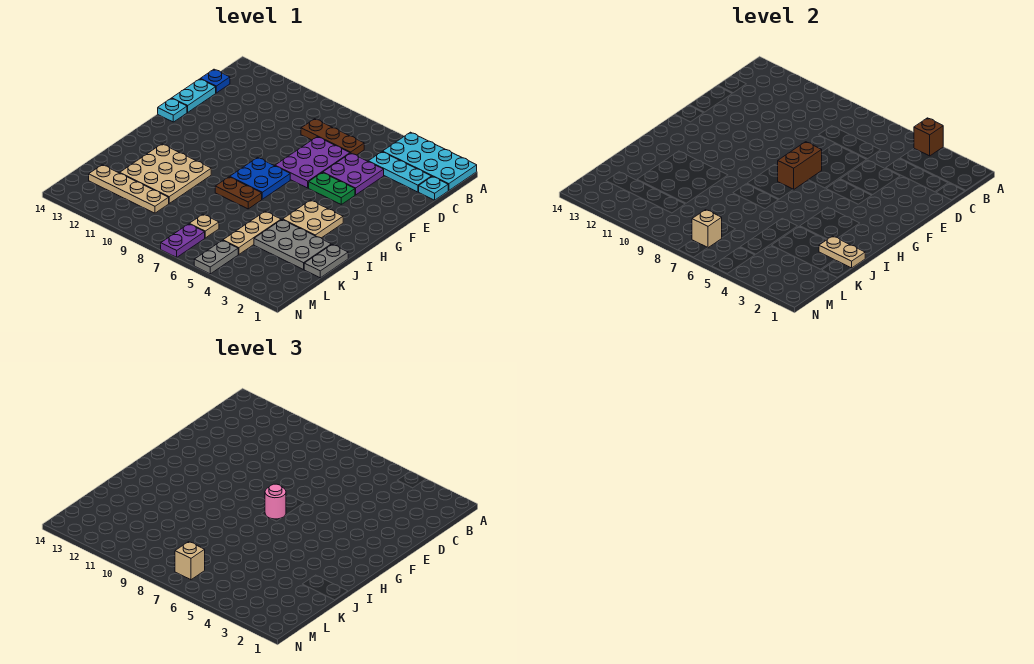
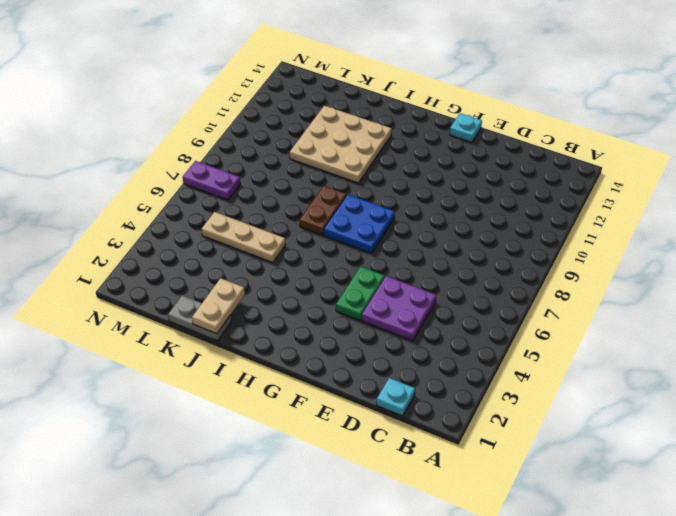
none -> cyan plate A1:B4 level 1
none -> cyan plate C2:C4 level 1
none -> brown plate C6:C8 level 1

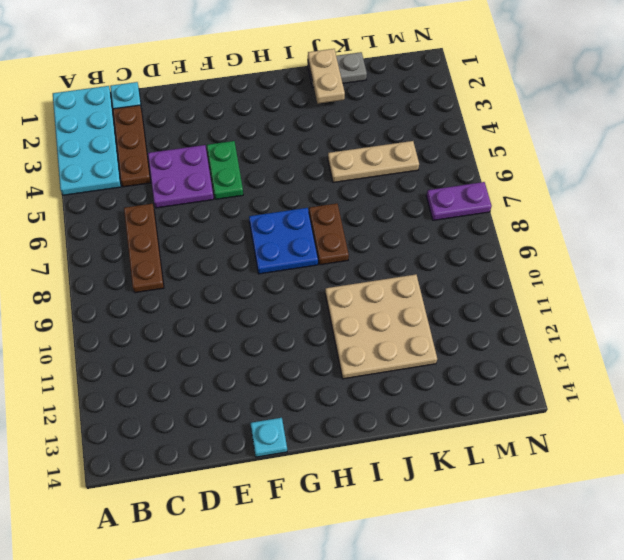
brown plate C2:C4 level 1 -> cyan plate C2:C4 level 1
none -> blue plate C14 level 1
none -> purple plate D6:F7 level 1
none -> cyan plate D14:E14 level 1

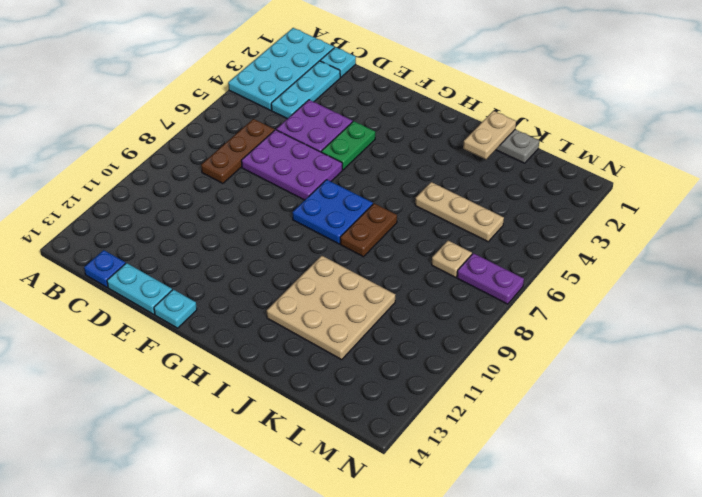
none -> tan plate H3:I4 level 1
none -> grey plate J2:K4 level 1
none -> tan plate L10:L13 level 1

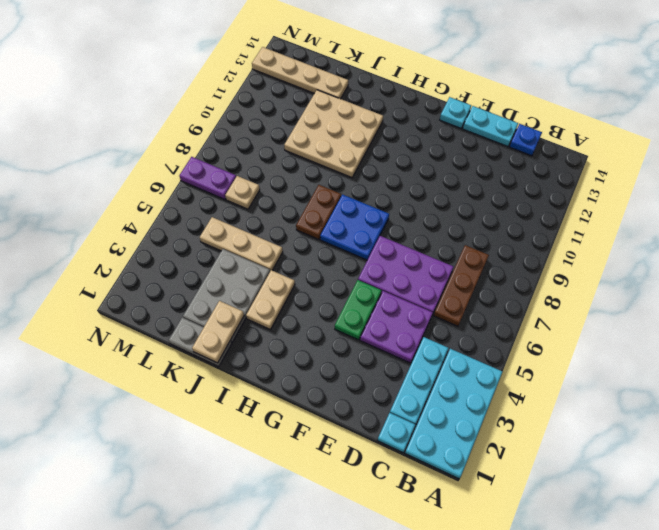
tan plate I3:I4 level 1 -> tan plate H3:I4 level 1
tan plate K13:N13 level 1 -> tan plate L10:L13 level 1
none -> grey plate M5:N5 level 1
none -> brown brick A4 level 2
none -> brown brick F7:G7 level 2

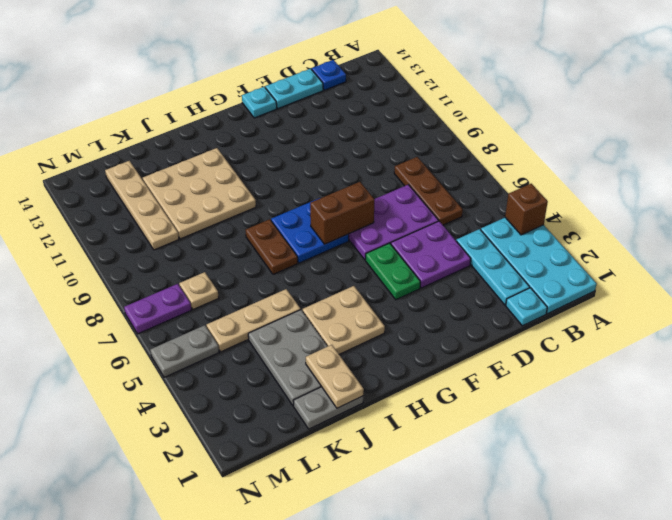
none -> tan brick M7 level 2
none -> pink round brick G7 level 3
none -> tan brick M7 level 3

